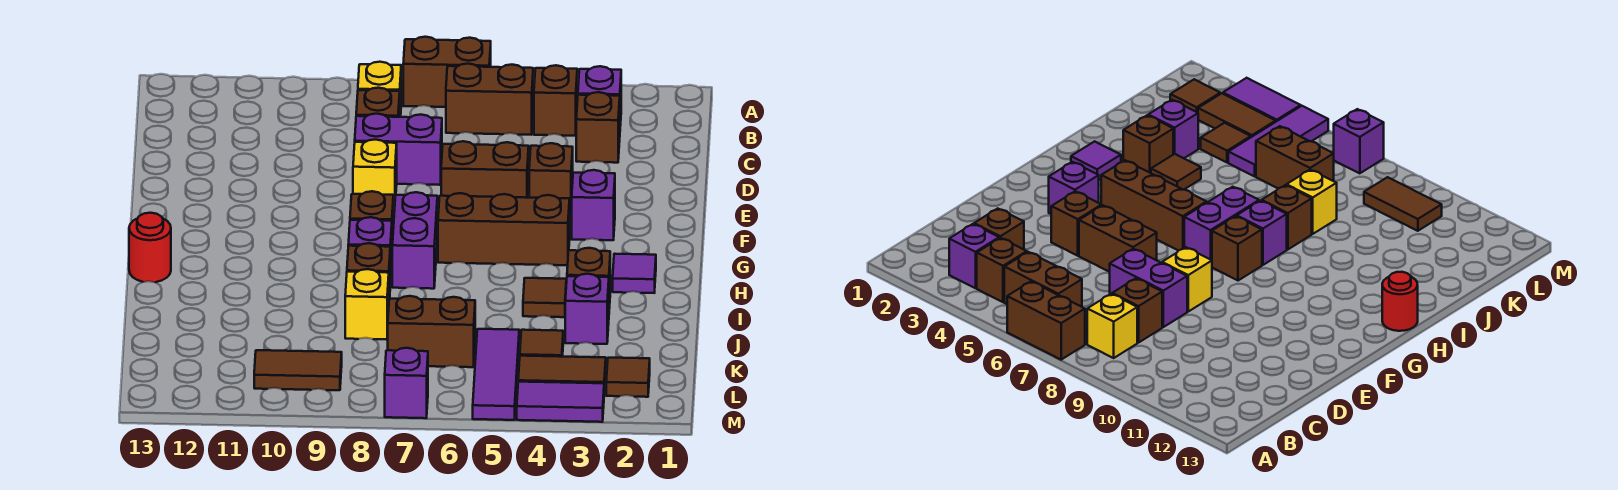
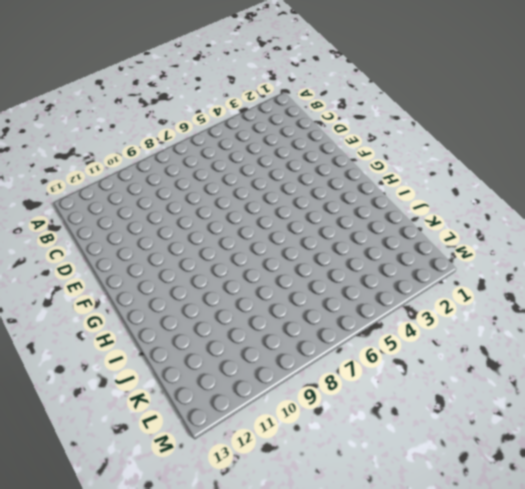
none -> brown brick A6:A7 level 1
none -> purple brick B3 level 1
none -> brown brick B4 level 1
none -> brown brick B5:B6 level 1

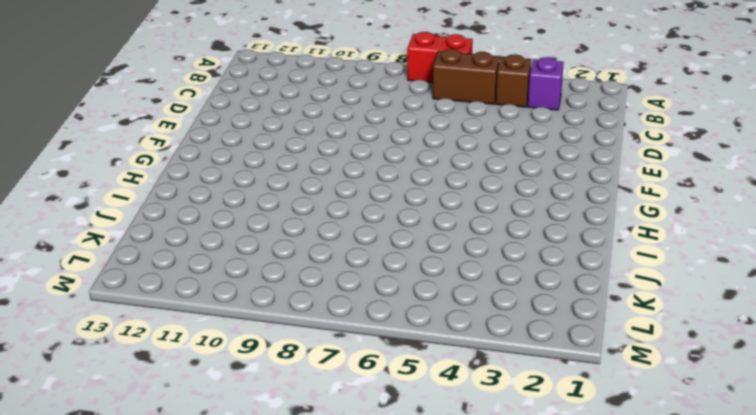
red brick A6:A7 level 1 -> brown brick A6:A7 level 1
none -> yellow brick B8 level 1
none -> brown brick C3 level 1
none -> brown brick C8 level 1
none -> purple brick D7:D8 level 1

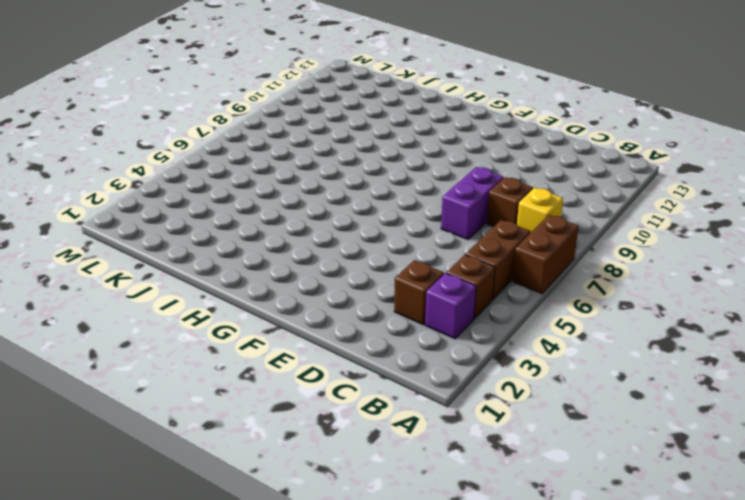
none -> brown brick E4 level 1
none -> brown brick E5:E6 level 1
none -> yellow brick E8 level 1
none -> purple brick F3 level 1

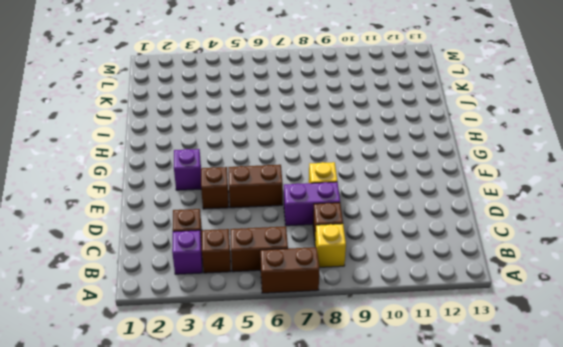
none -> brown brick G4:G6 level 1
none -> purple brick G7:H7 level 1
none -> brown brick G8 level 1
none -> purple tile H2 level 1

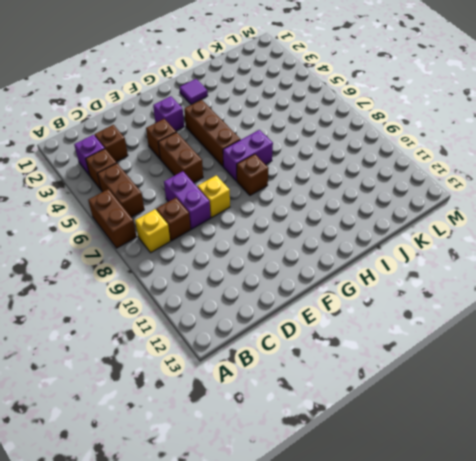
none -> purple brick H8 level 1
none -> red round brick H13 level 1
none -> brown brick I3 level 1
none -> brown tile I4 level 1

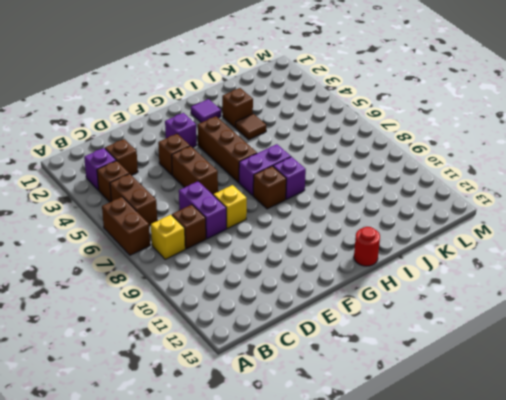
none -> brown brick I8 level 1
none -> purple brick J3 level 1
none -> yellow brick J8 level 1
none -> brown tile K4 level 1

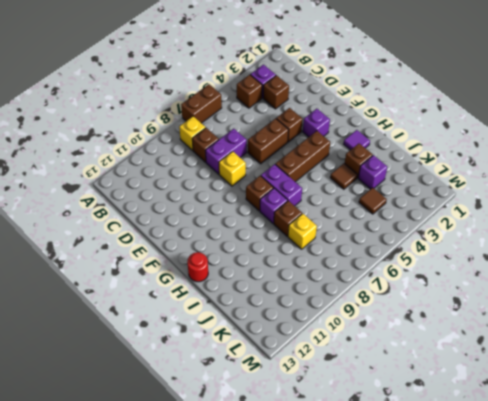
none -> brown brick B5:B6 level 1
none -> purple tile K5:M5 level 1
none -> brown brick K6:K7 level 1
none -> brown tile L2 level 1

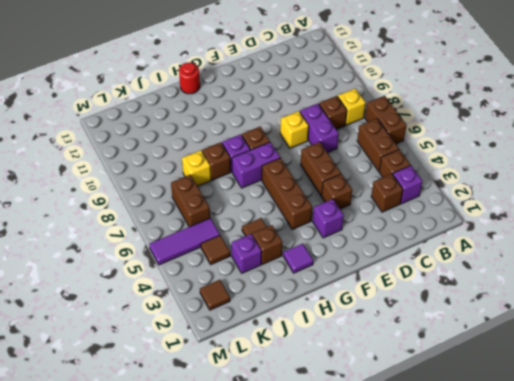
none -> brown tile L3:L4 level 1
none -> brown tile L9:L10 level 1
none -> purple tile M3:M4 level 1
none -> purple brick M7 level 1

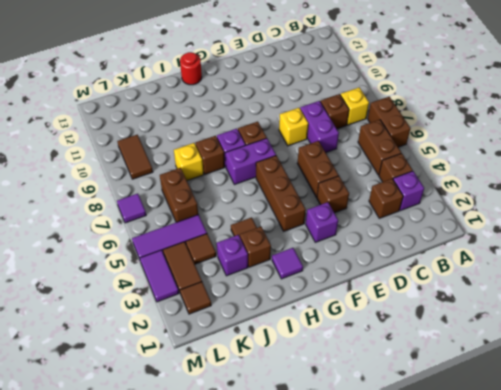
purple tile M7 level 1 -> purple brick M7 level 1

